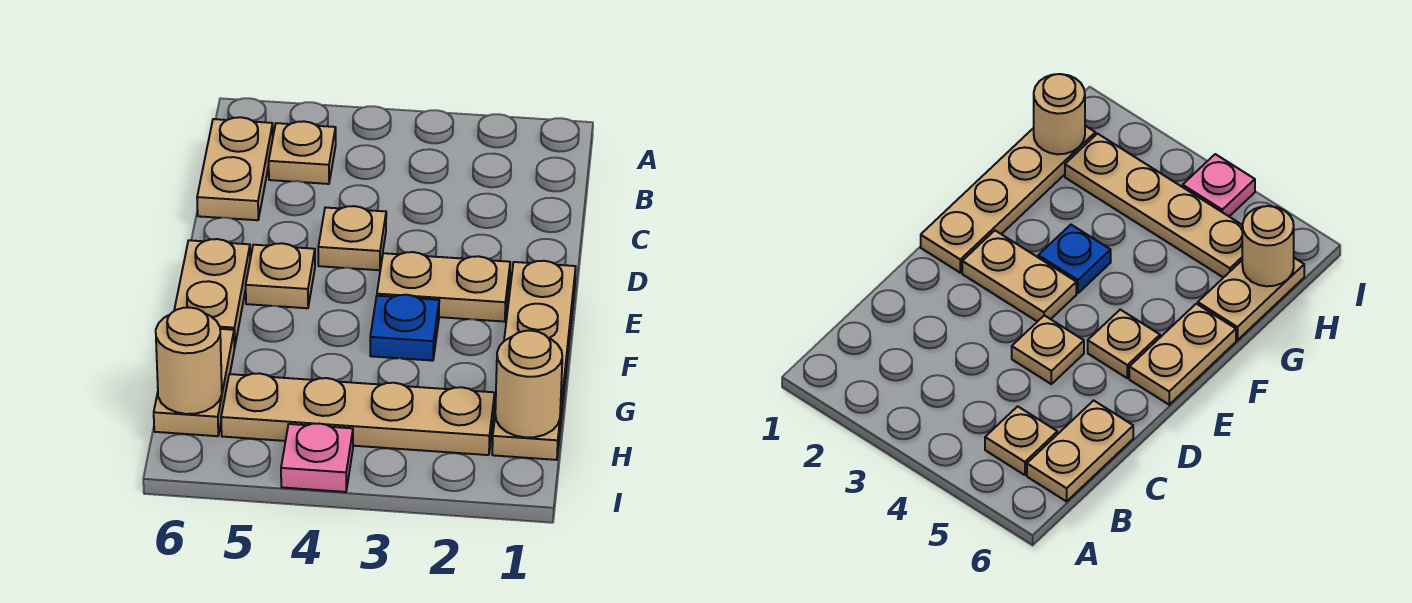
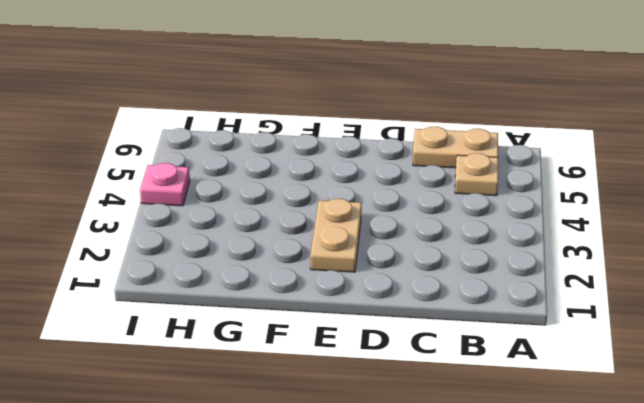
none -> tan plate D4 level 1
none -> tan plate E1:H1 level 1
none -> tan plate E5 level 1

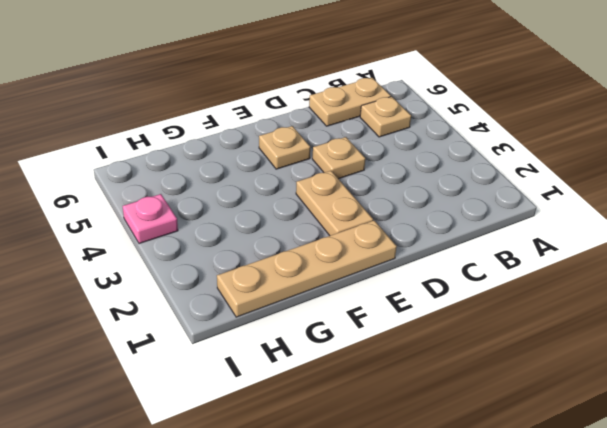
none -> tan plate E6:F6 level 1
none -> blue plate F3 level 1
none -> tan plate G6:H6 level 1

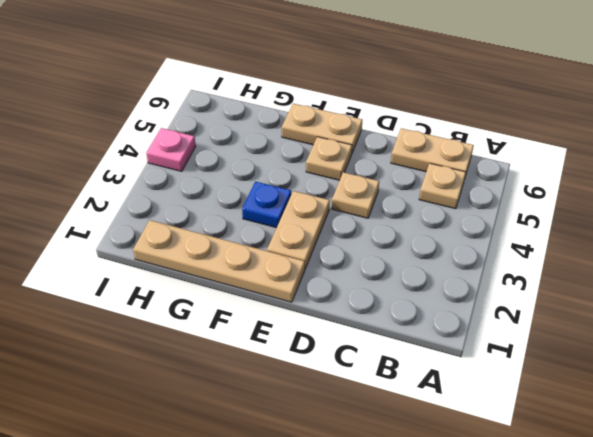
none -> tan plate G6:H6 level 1
none -> tan plate H2:H5 level 1
none -> tan round brick H1 level 2

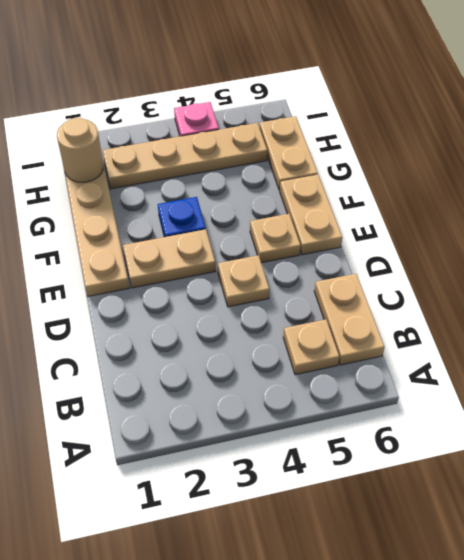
none -> tan round brick H6 level 2

